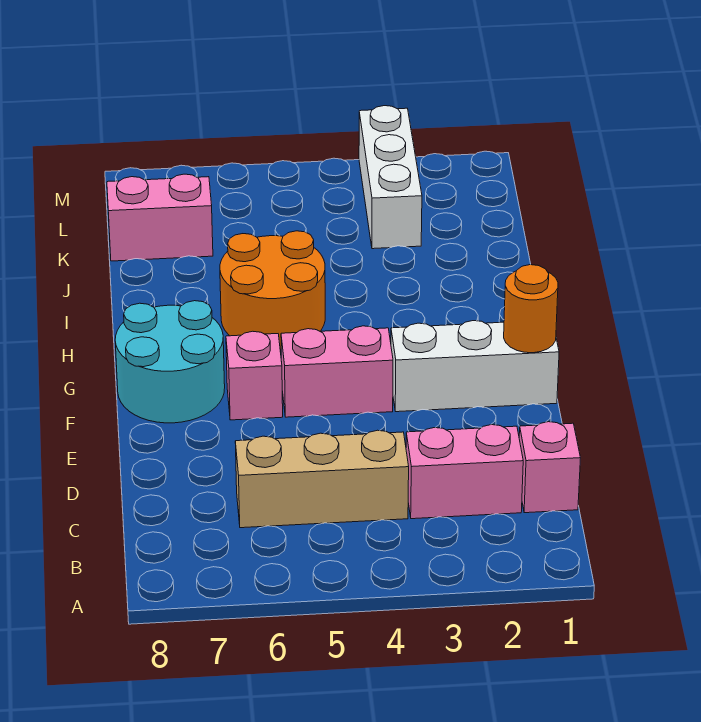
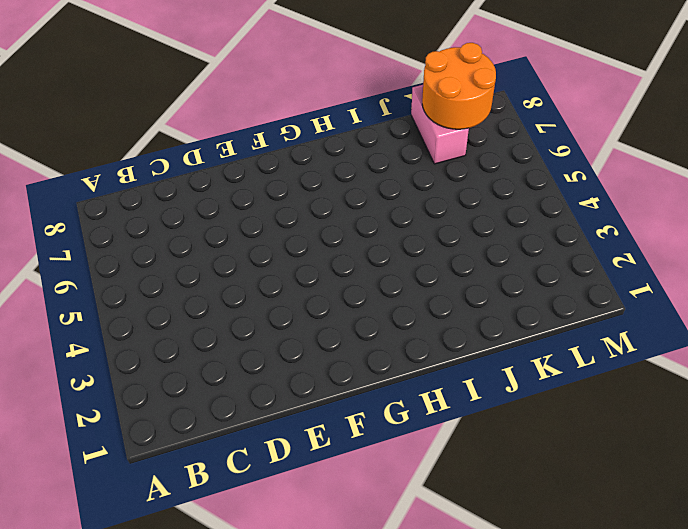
orange round brick K7:L8 level 2 -> orange round brick H5:I6 level 1
none -> pink brick C1 level 1
none -> pink brick C2:C3 level 1

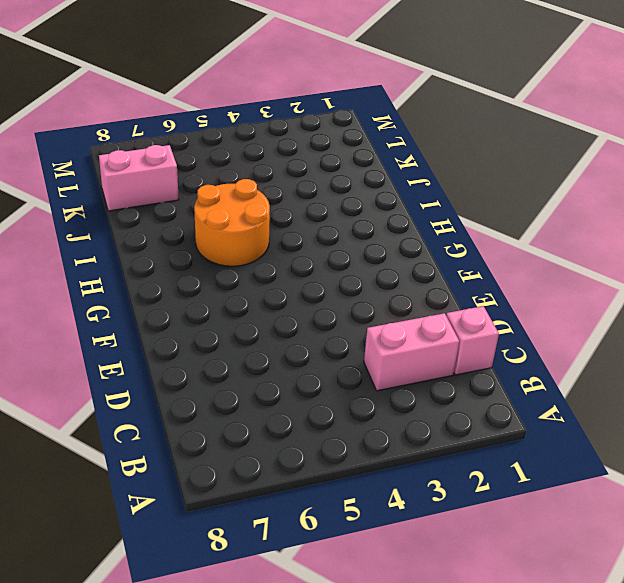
none -> tan brick C4:C6 level 1
none -> white brick F1:F3 level 1

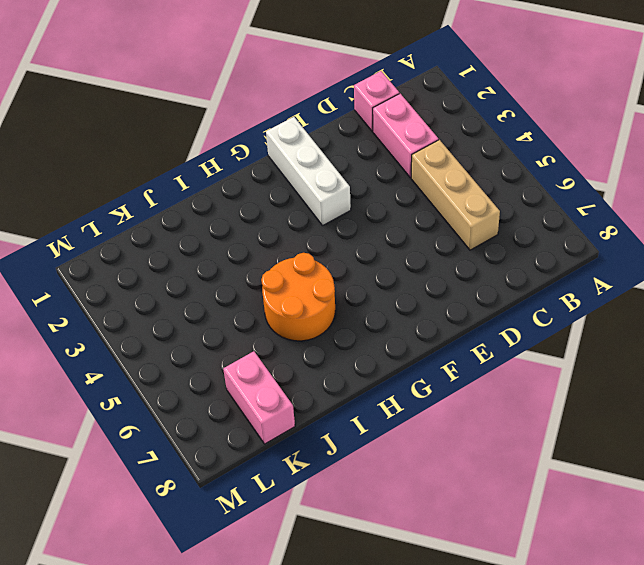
none -> pink brick F4:F5 level 1
none -> pink brick F6 level 1

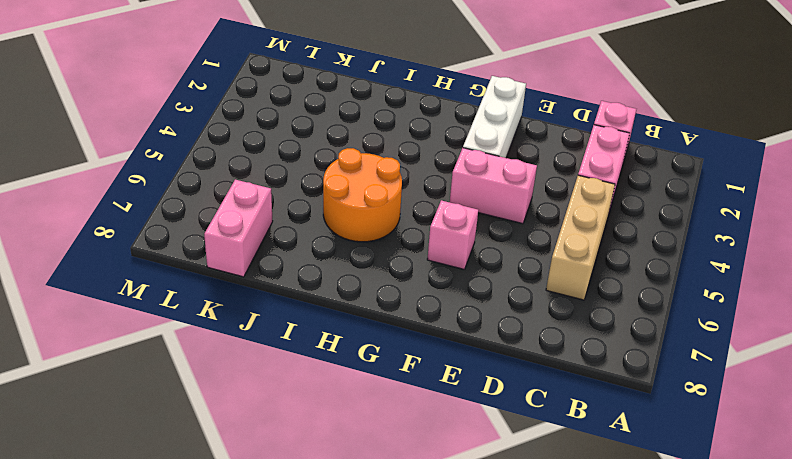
pink brick E4:F4 level 1 -> pink brick F4:F5 level 1
none -> cyan round brick F7:G8 level 1
none -> white brick K3:M3 level 1

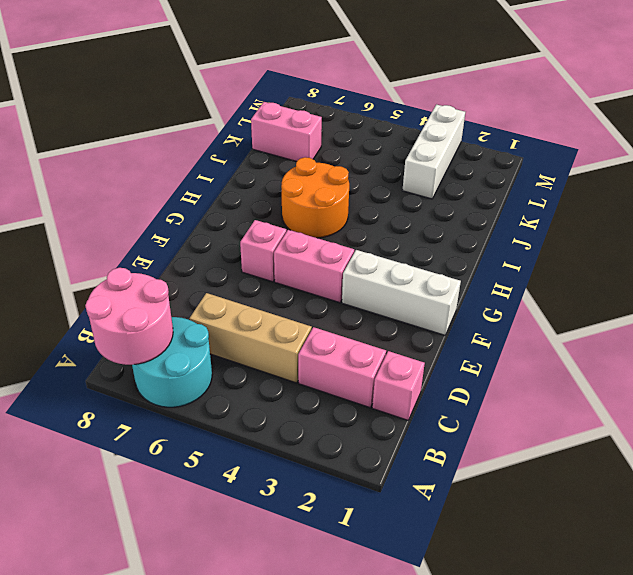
cyan round brick A6:B7 level 1 -> cyan round brick F7:G8 level 1
pink round brick A7:B8 level 2 -> none
none -> orange round brick F1 level 2

